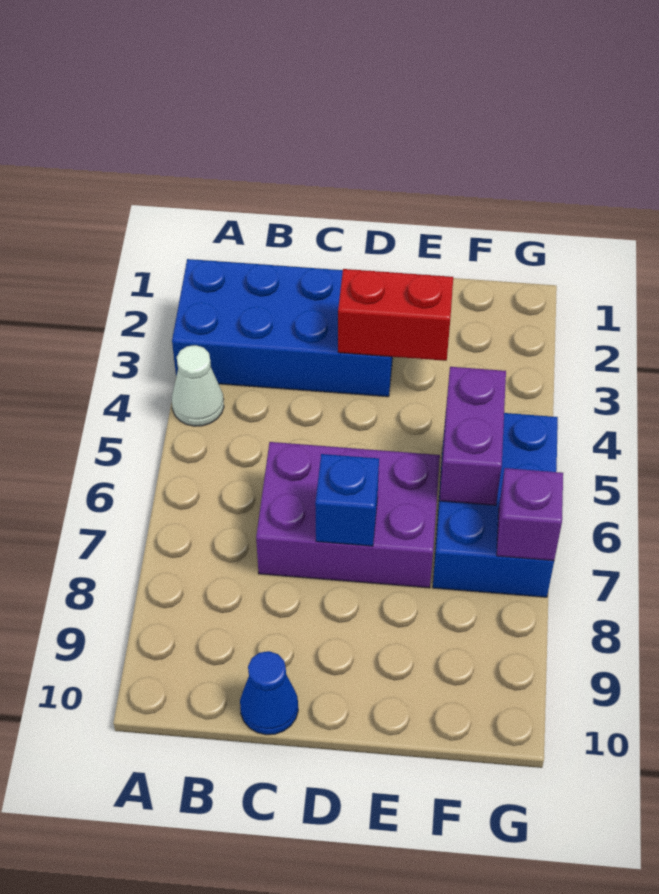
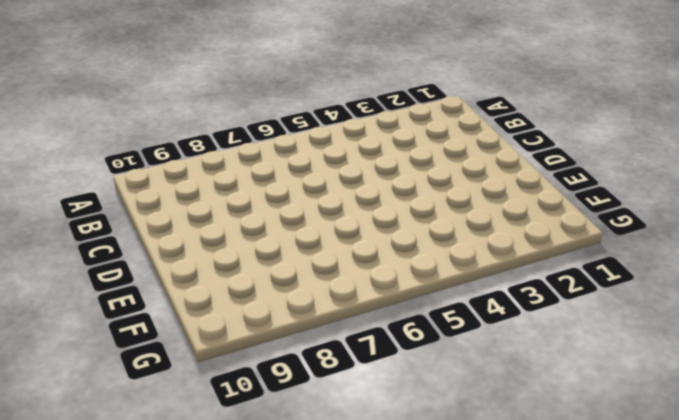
none -> blue brick A2:D3 level 1
none -> white cone A4 level 1

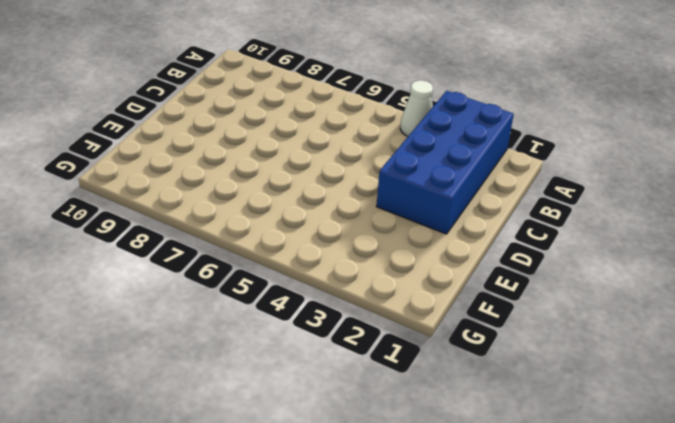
none -> purple brick C6:E7 level 1
none -> blue cone C10 level 1

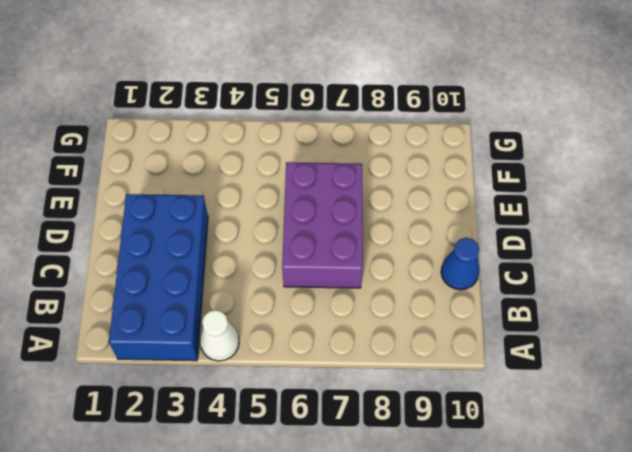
none -> blue brick F5:G7 level 1
none -> red brick D3:E3 level 2

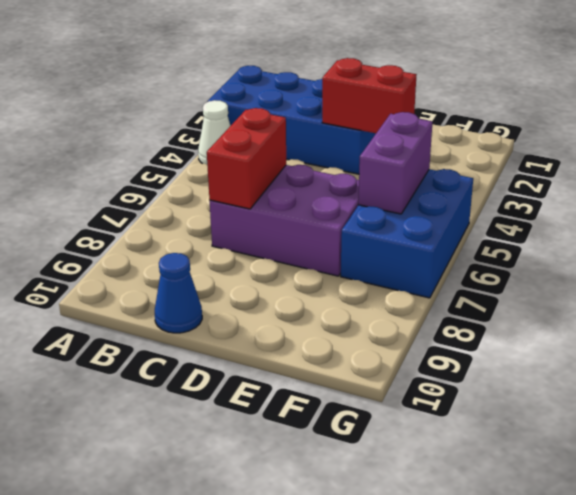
red brick C6:C7 level 2 -> none
none -> blue brick D7 level 2
none -> purple brick G7 level 2

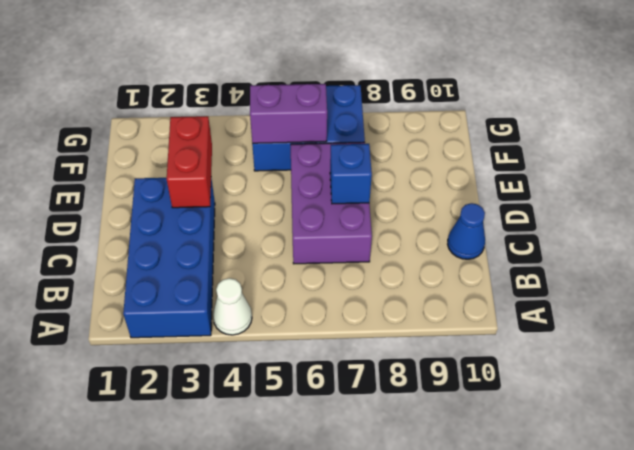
none -> purple brick G7 level 2

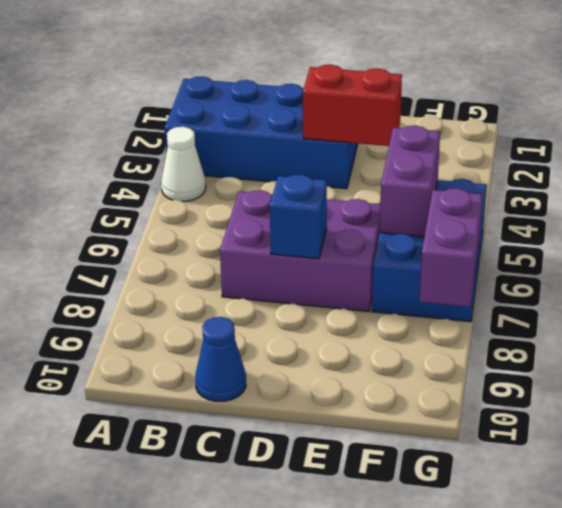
purple brick G7:G8 level 2 -> purple brick G7 level 2

